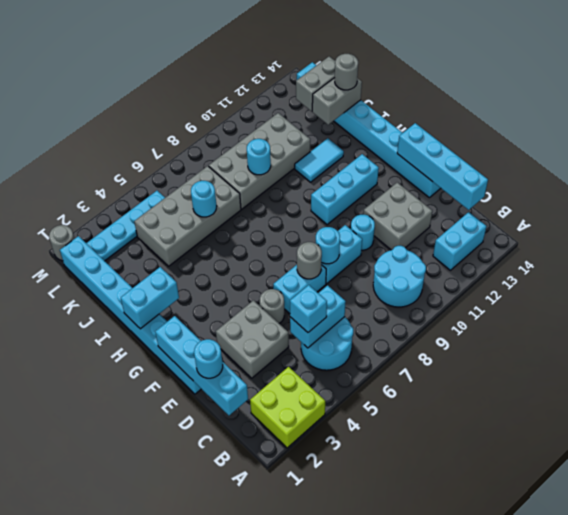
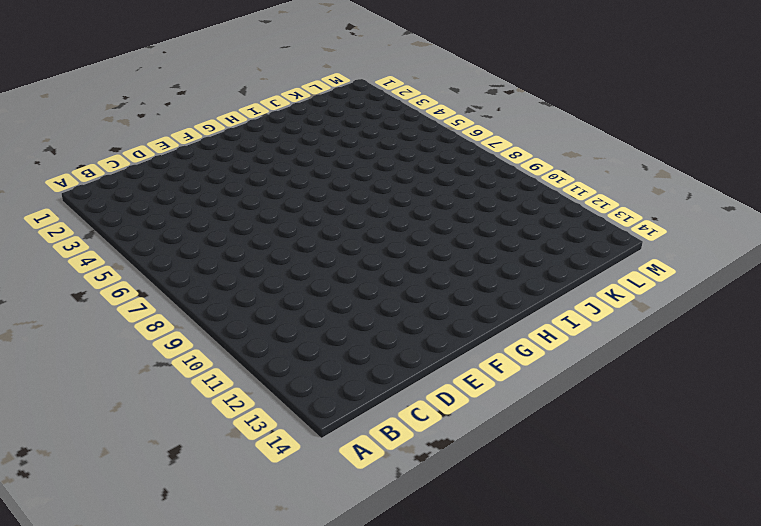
none -> lime brick A2:B3 level 1
none -> cyan round brick B5:C6 level 1
none -> cyan round brick B9:C10 level 1
none -> cyan brick B12:B13 level 1

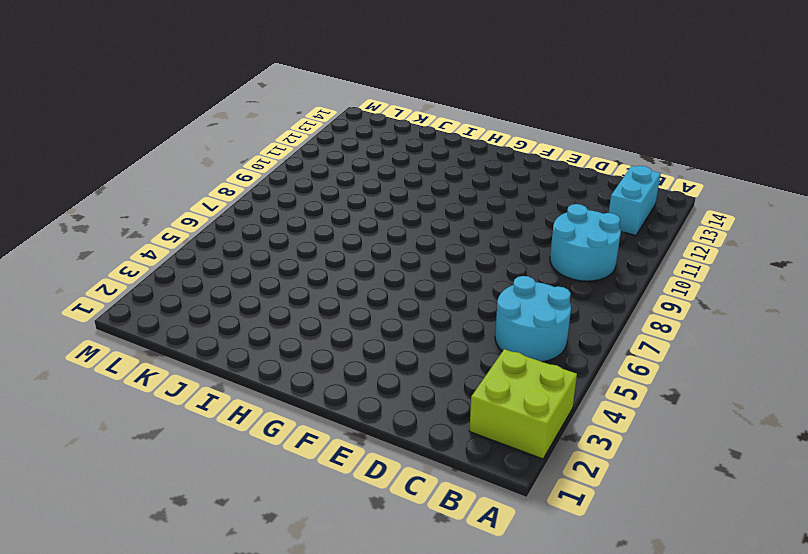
none -> grey brick D3:E4 level 1
none -> grey brick D11:E12 level 1
none -> cyan brick E1:L1 level 1
none -> grey round brick E5 level 1

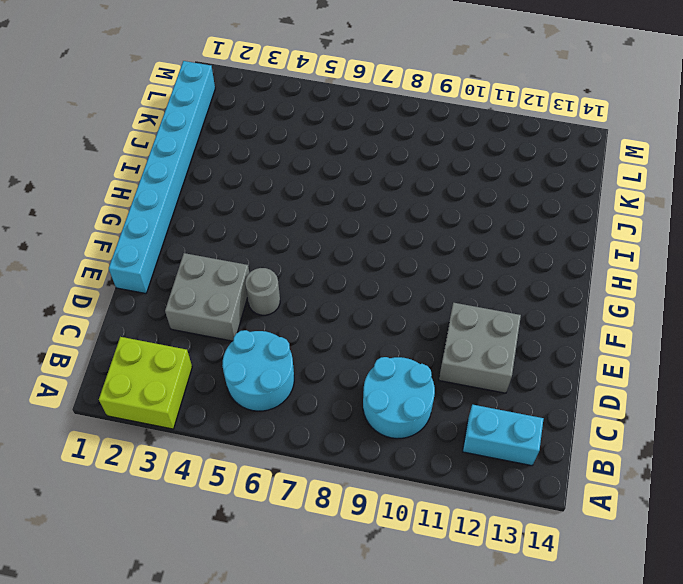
none -> cyan brick E6:E7 level 1
none -> cyan brick E8:E9 level 1
none -> cyan round brick E10 level 1
none -> cyan brick E14:L14 level 1

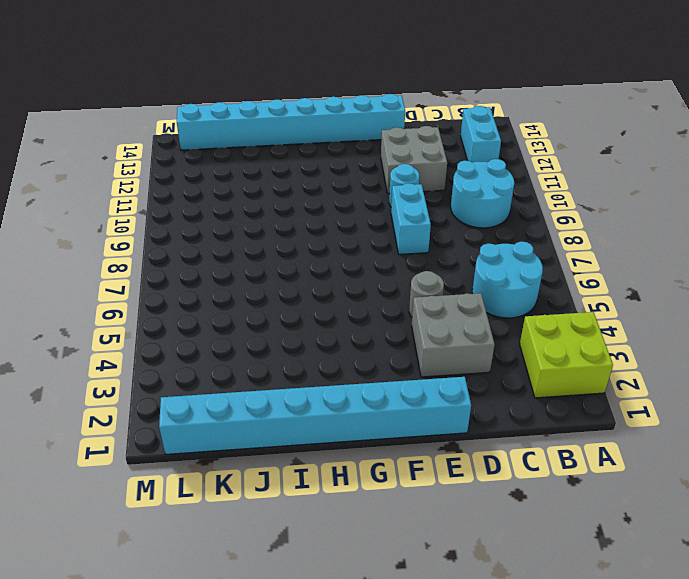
none -> cyan brick E6:E7 level 1
none -> cyan brick G10:G12 level 1
none -> cyan tile I11:I12 level 1
none -> grey brick J4:K7 level 1

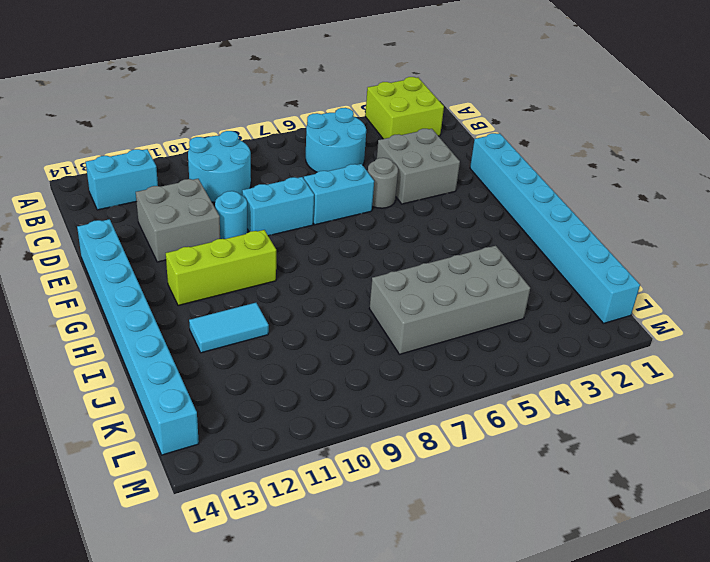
lime brick G10:G12 level 1 -> cyan brick G10:G12 level 1
none -> grey brick J8:K11 level 1
none -> cyan plate L2:L5 level 1
none -> grey round brick M1 level 1
none -> cyan brick C1:F1 level 2

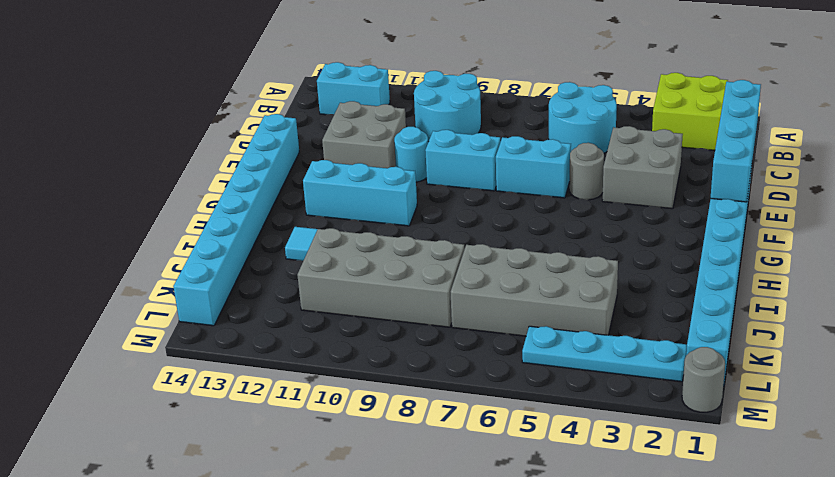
none -> cyan brick C5:C6 level 2
none -> cyan brick C14:F14 level 2
none -> grey round brick E7 level 2
none -> cyan round brick E8 level 2

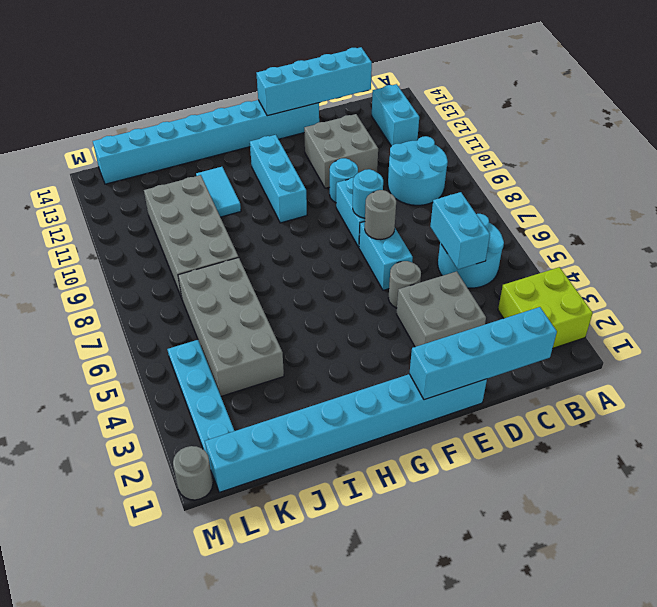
none -> cyan brick H1:H2 level 2
none -> cyan round brick J6 level 2
none -> cyan round brick J9 level 2
none -> grey brick J13:J14 level 2

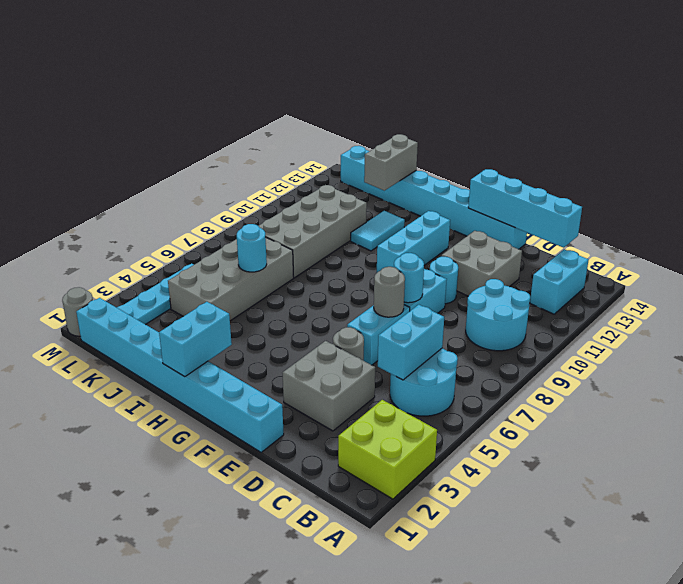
none -> cyan brick C1:F1 level 2
none -> cyan round brick J9 level 2
none -> grey brick K13:K14 level 2
none -> cyan brick C5 level 3

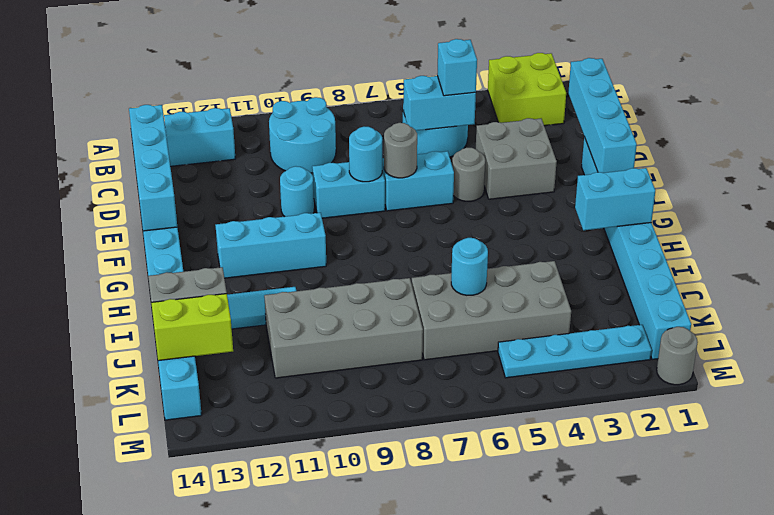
lime brick K13:K14 level 2 -> grey brick K13:K14 level 2
none -> grey brick D11:E12 level 1
none -> cyan round brick J9 level 2
none -> cyan round brick D1 level 3
none -> grey round brick J14 level 3

